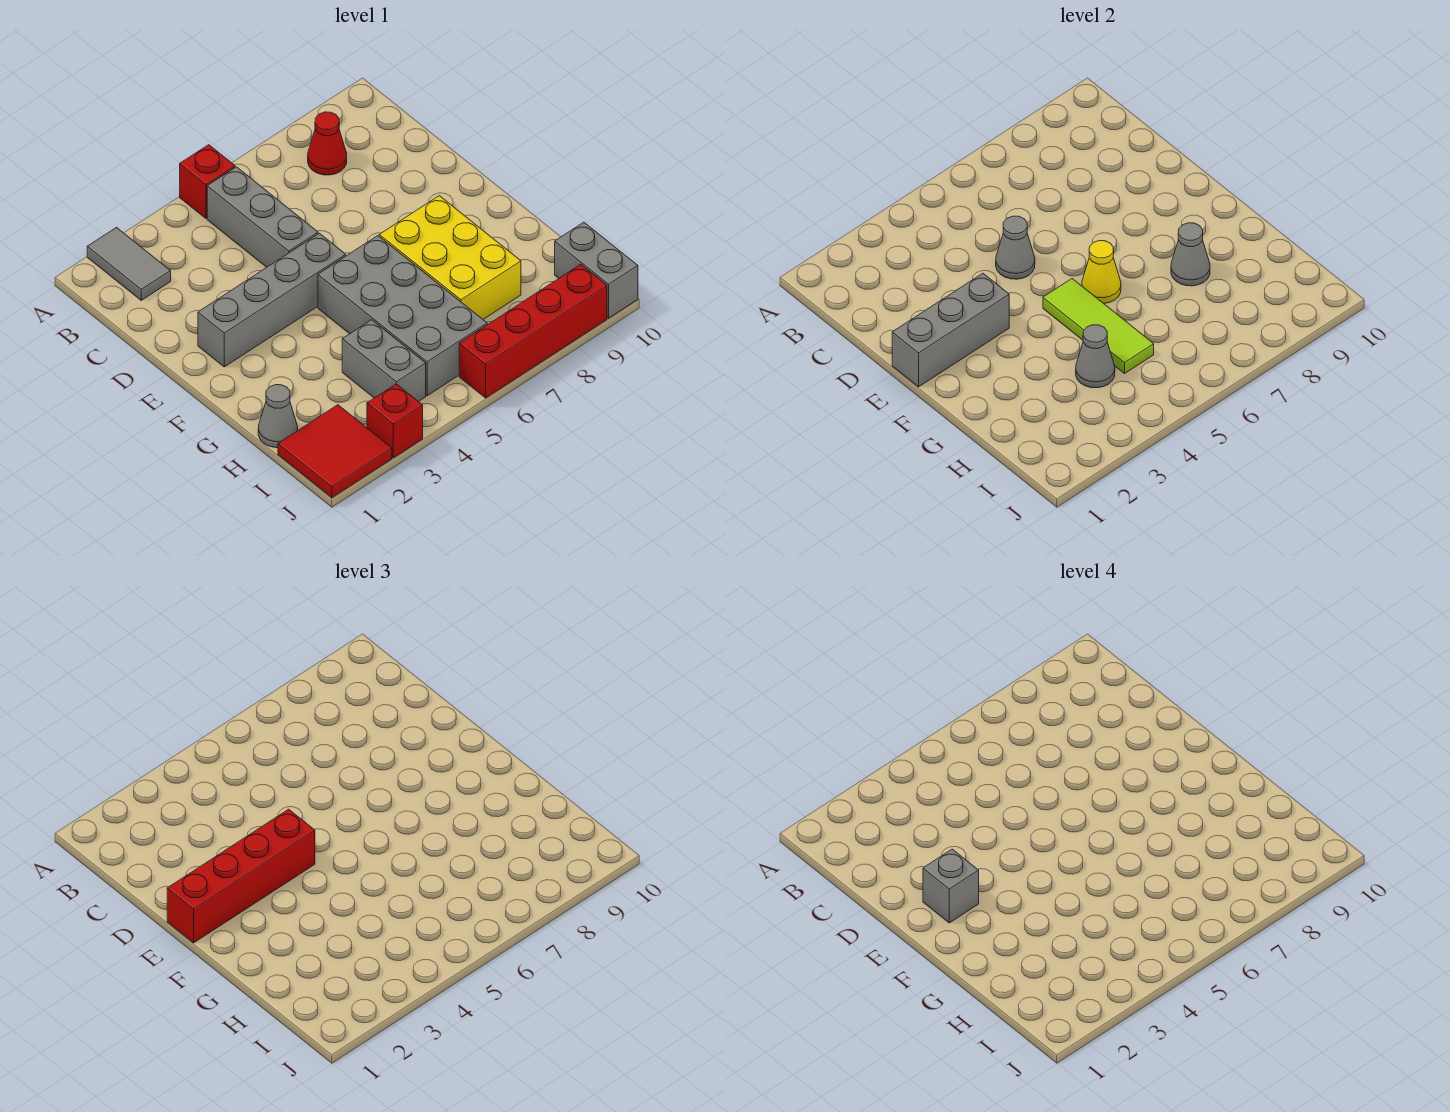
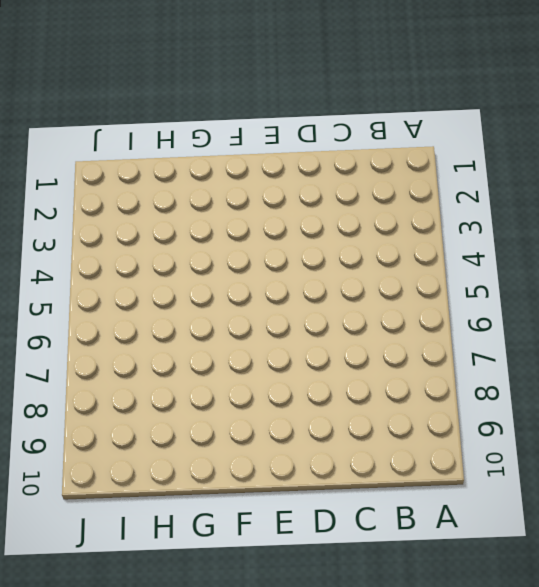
none -> grey tile A2:B2 level 1
none -> red brick A5 level 1
none -> grey brick B5:D5 level 1

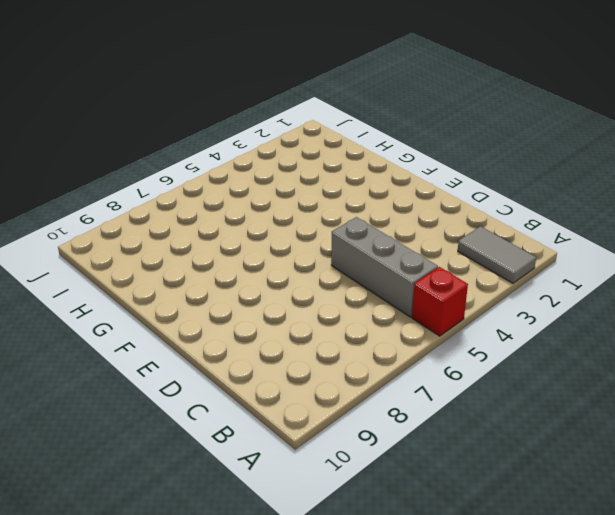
none -> red cone B8 level 1
none -> grey brick E2:E5 level 1
none -> grey brick F5:I6 level 1

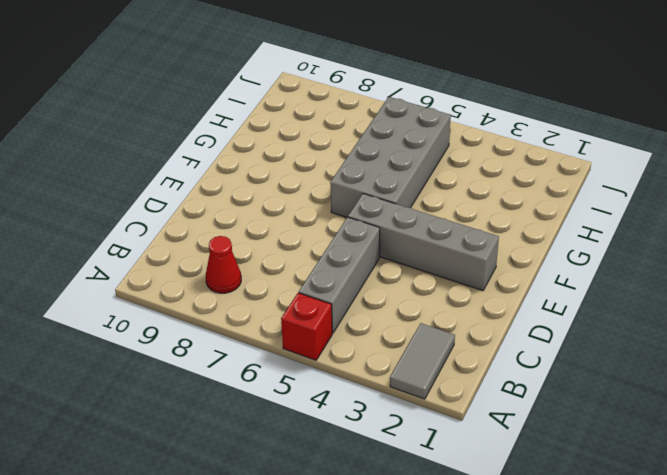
none -> yellow brick F7:H8 level 1
none -> grey cone H1 level 1
none -> grey brick H4:I4 level 1

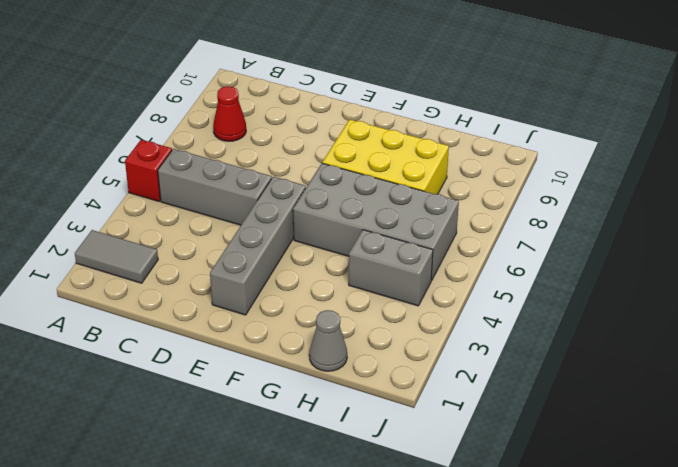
none -> red tile I1:J2 level 1
none -> grey brick I10:J10 level 1
none -> red brick J3 level 1

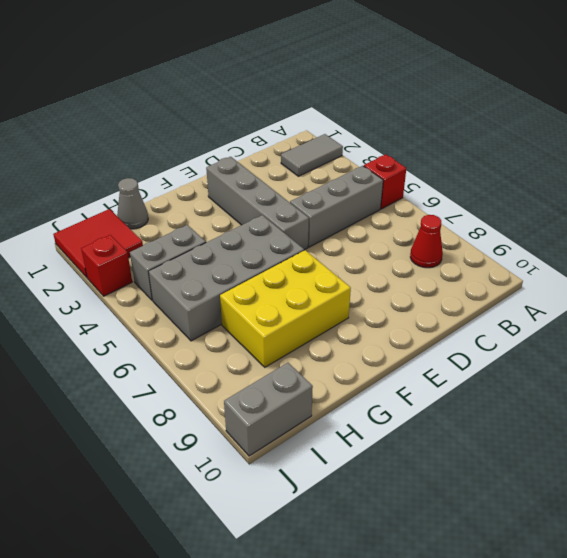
none -> red brick J6:J9 level 1
none -> grey cone D5 level 2
none -> grey brick E1:E3 level 2

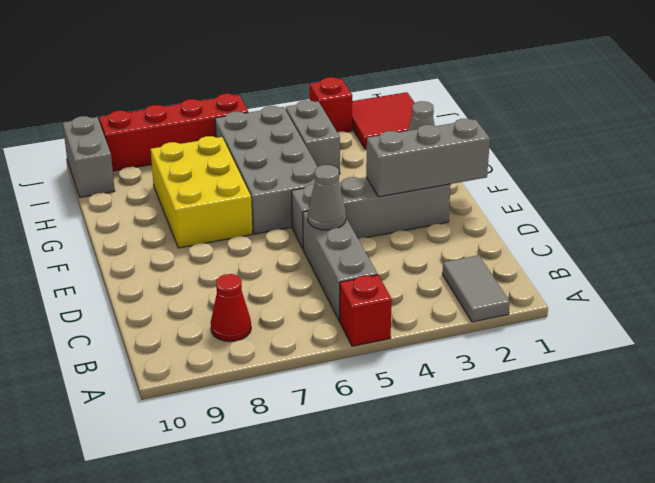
none -> lime tile F5:H5 level 2
none -> yellow cone F6 level 2
none -> grey cone G8 level 2

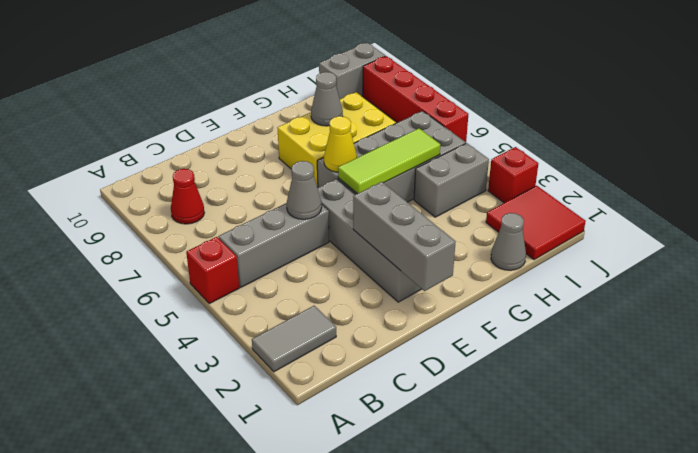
none -> grey cone H4 level 2
none -> red brick E1:E4 level 3
none -> grey brick E2 level 4

